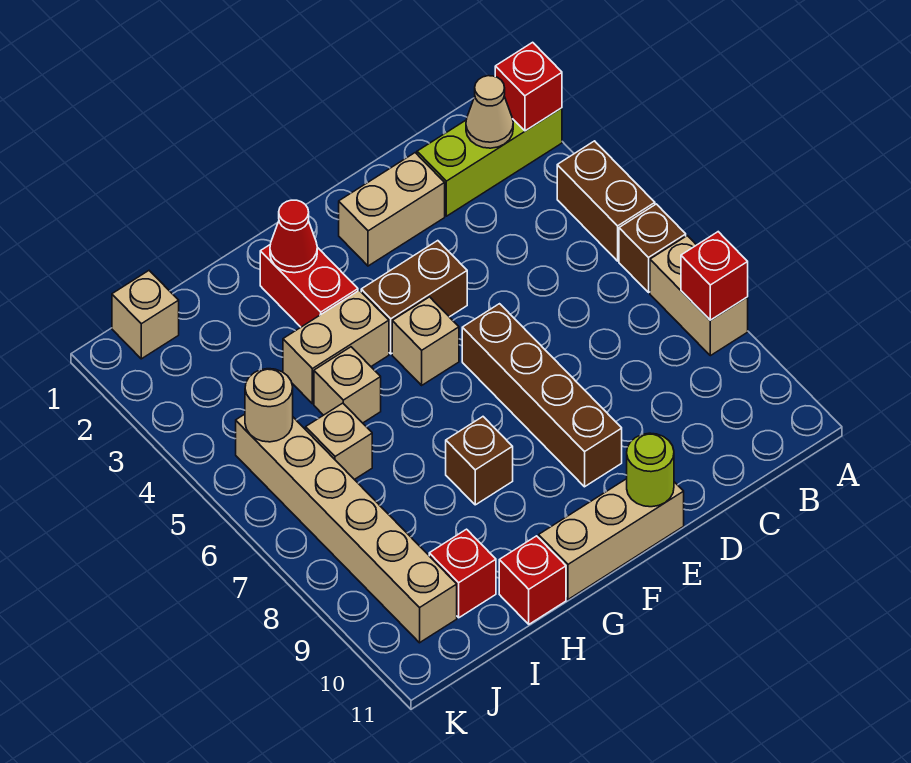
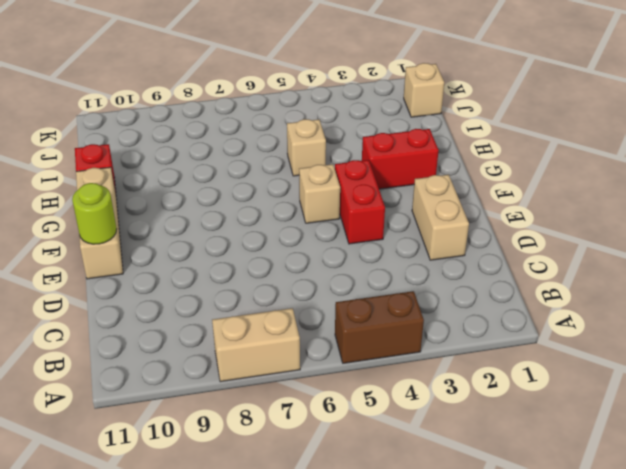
red brick E4:F4 level 1 -> brown brick E4:F4 level 1
none -> lime brick A2:C2 level 1
none -> brown brick A6 level 1
none -> brown brick E6:E9 level 1

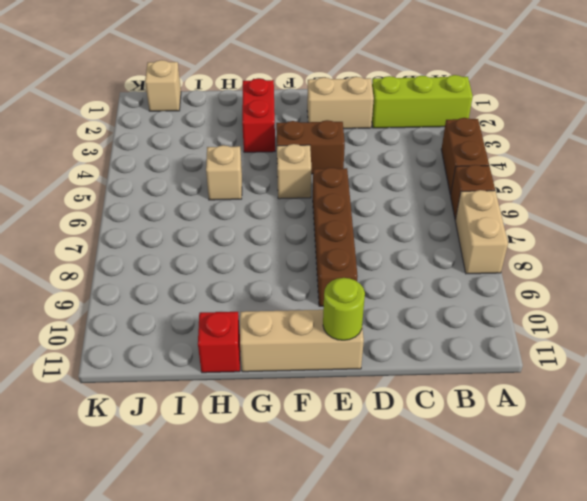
none -> tan brick G4:H4 level 1
none -> brown brick G8 level 1
none -> tan brick I6 level 1

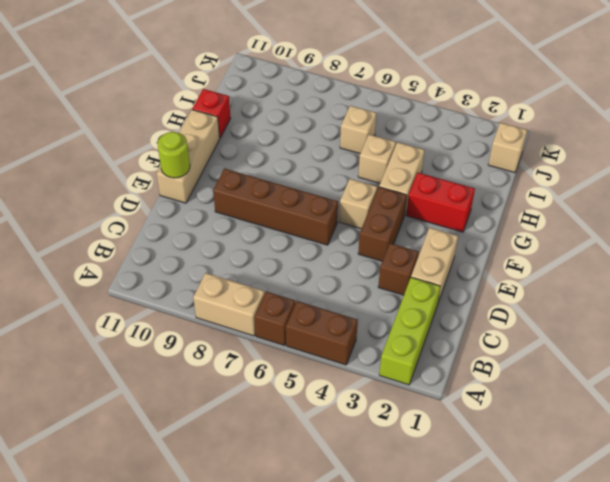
brown brick D3 level 1 -> brown brick G8 level 1
none -> red brick I10 level 1
none -> tan brick J5:J10 level 1
none -> red brick A2 level 2

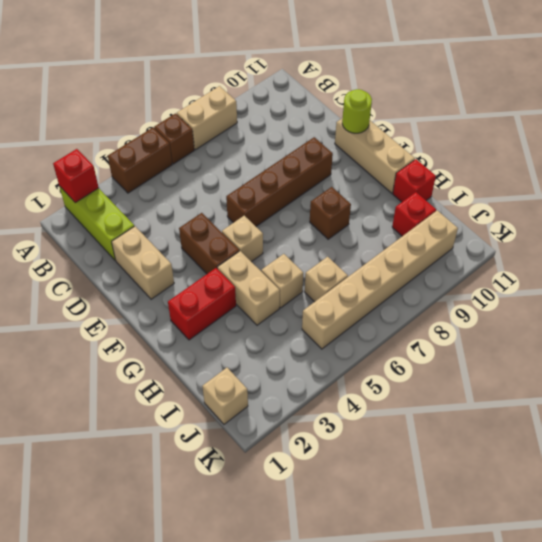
none -> red brick A8 level 2
none -> tan cone B2 level 2
none -> red cone G2 level 2

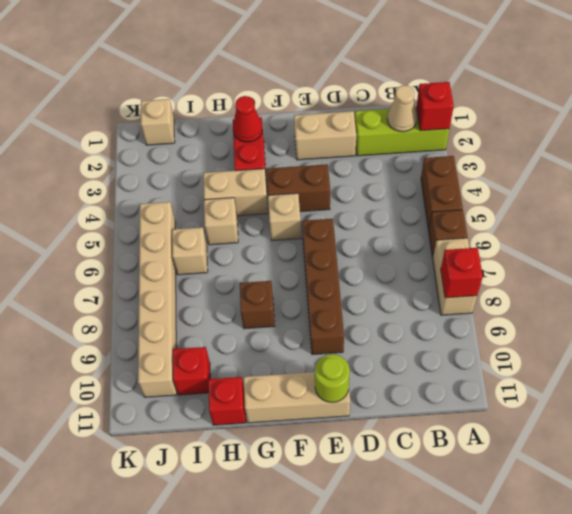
none -> tan round brick J5 level 2

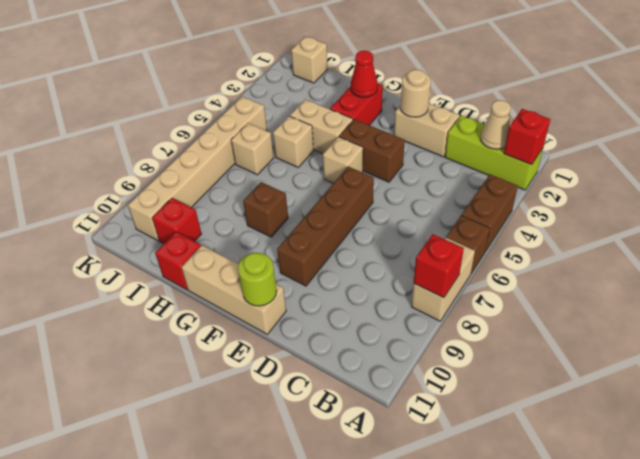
tan round brick E2 level 2 -> tan round brick J5 level 2

